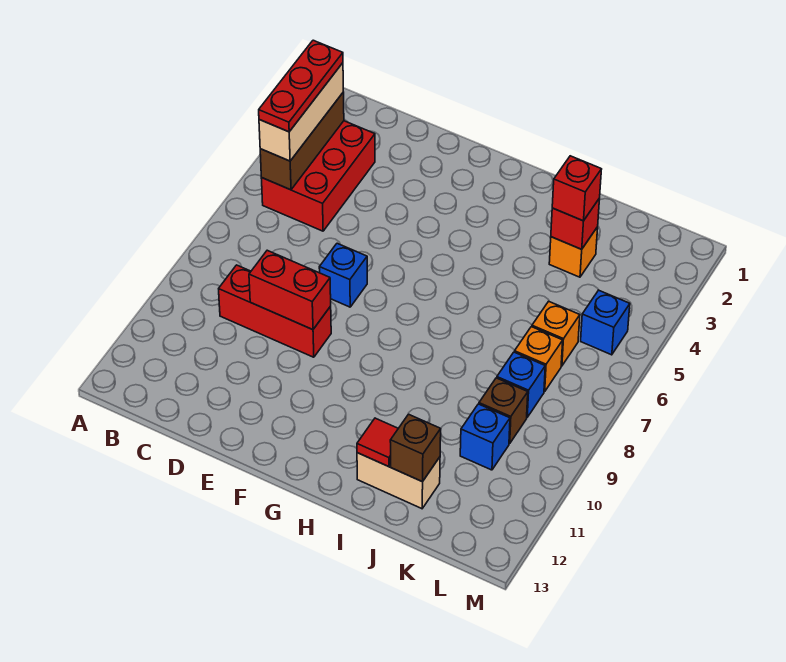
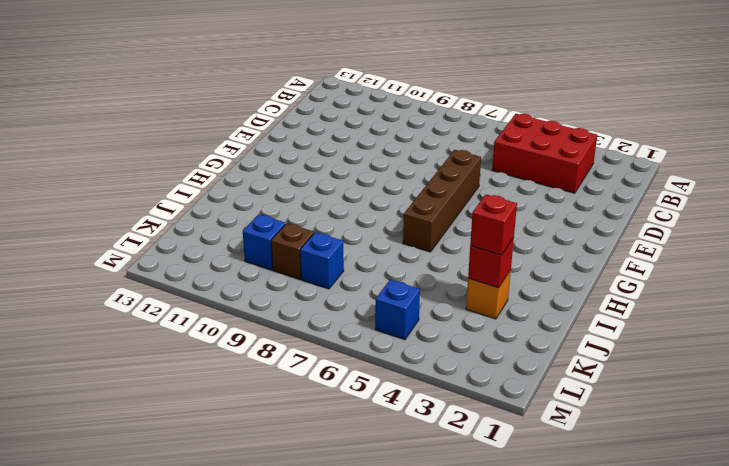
brown brick E6:H6 level 1 -> none
none -> red brick C9:E9 level 1
none -> blue brick E7 level 1
none -> tan brick I12:J12 level 1

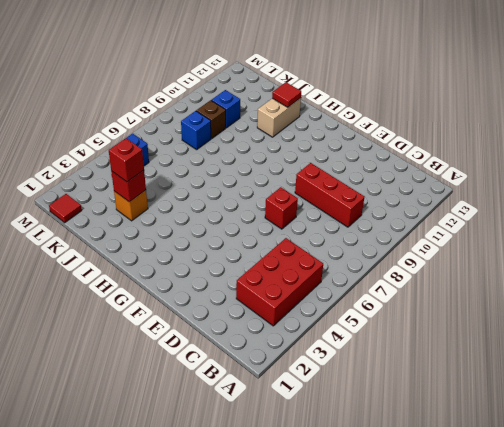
red brick E7 level 1 -> blue brick E7 level 1
tan brick I11:I12 level 1 -> tan brick I12:J12 level 1
red tile L1 level 1 -> none
none -> orange brick K6 level 1
none -> orange brick K7 level 1
none -> brown brick B3:B5 level 2

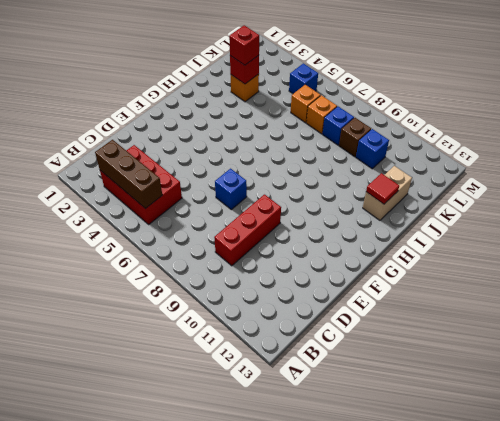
none -> red brick D9:E9 level 2
none -> brown brick J12 level 2
none -> tan brick B3:B5 level 3

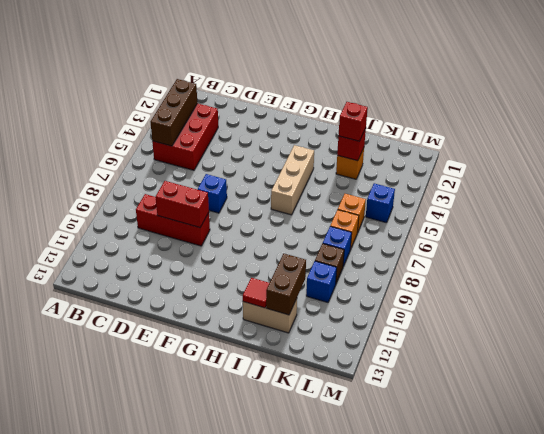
tan brick H4:H6 level 1 -> tan brick B3:B5 level 3
brown brick J11:J12 level 2 -> brown brick J12 level 2
none -> red plate B3:B5 level 4

